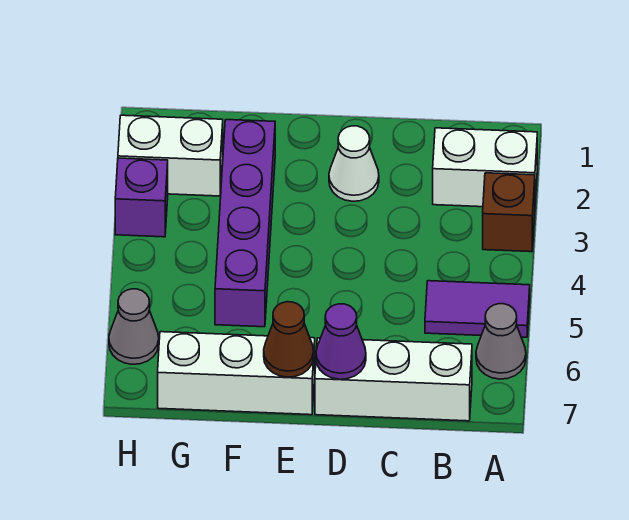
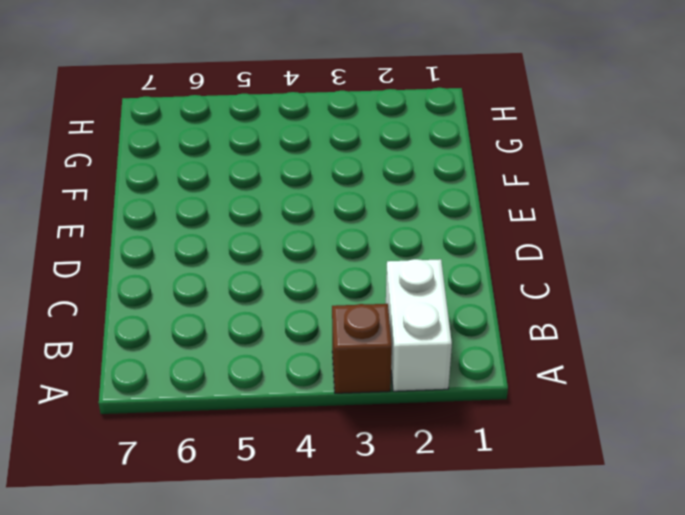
none -> purple tile A5:B5 level 1
none -> grey cone A6 level 1
none -> white brick B7:D7 level 1

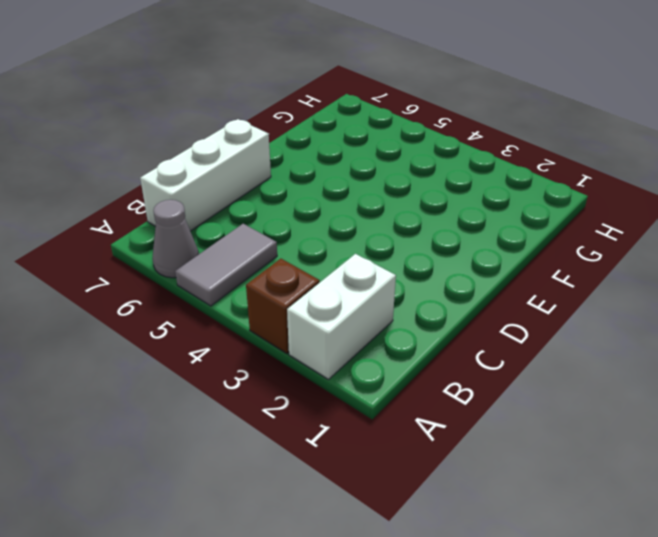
grey tile A5:B5 level 1 -> purple tile A5:B5 level 1
none -> white cone D2 level 1
none -> white brick E7:G7 level 1
none -> purple brick F2:F5 level 1

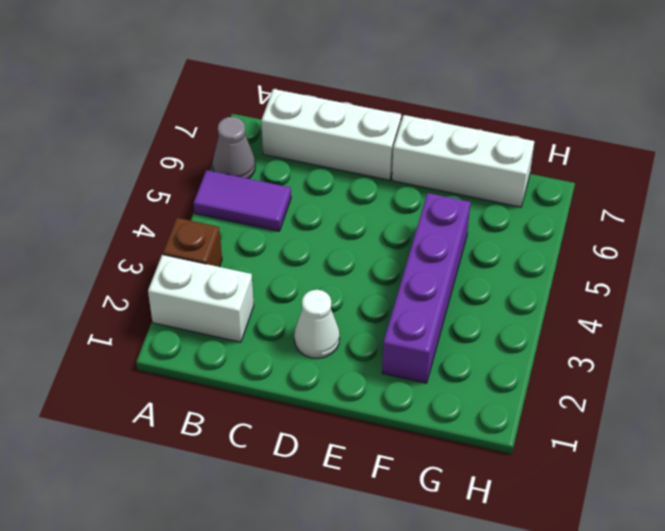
none -> white brick G2:H2 level 1
none -> purple brick H3 level 1
none -> grey cone H6 level 1

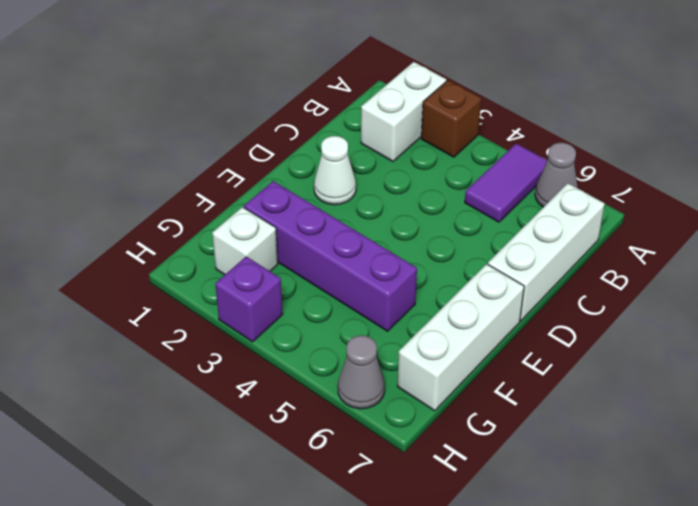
white brick G2 level 1 -> white brick G2:H2 level 1
none -> purple cone D7 level 2
none -> brown cone E7 level 2

